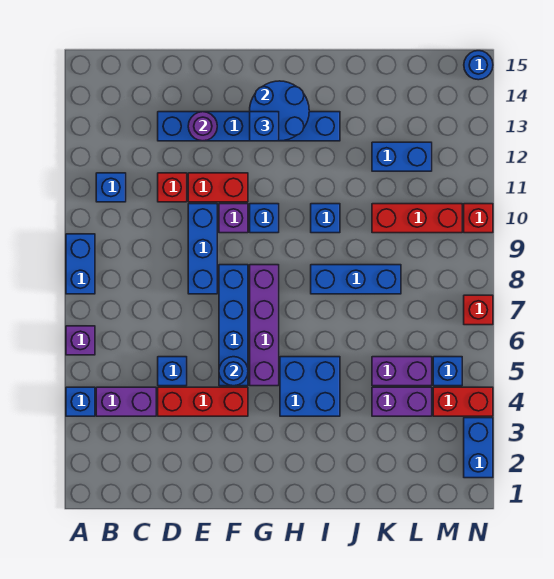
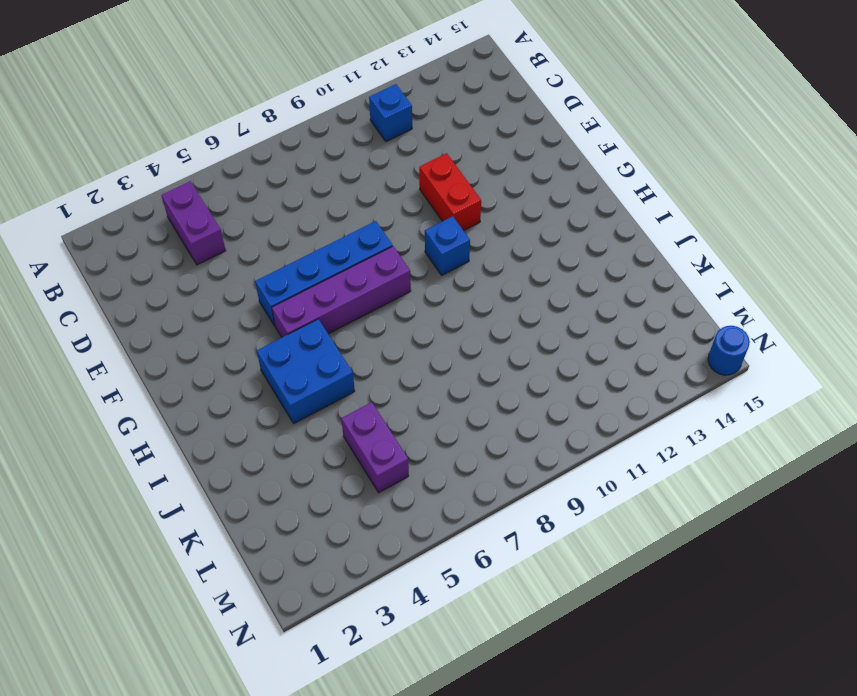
none -> blue brick A4 level 1
none -> purple brick A6 level 1
none -> blue brick A8:A9 level 1
none -> red brick D4:F4 level 1

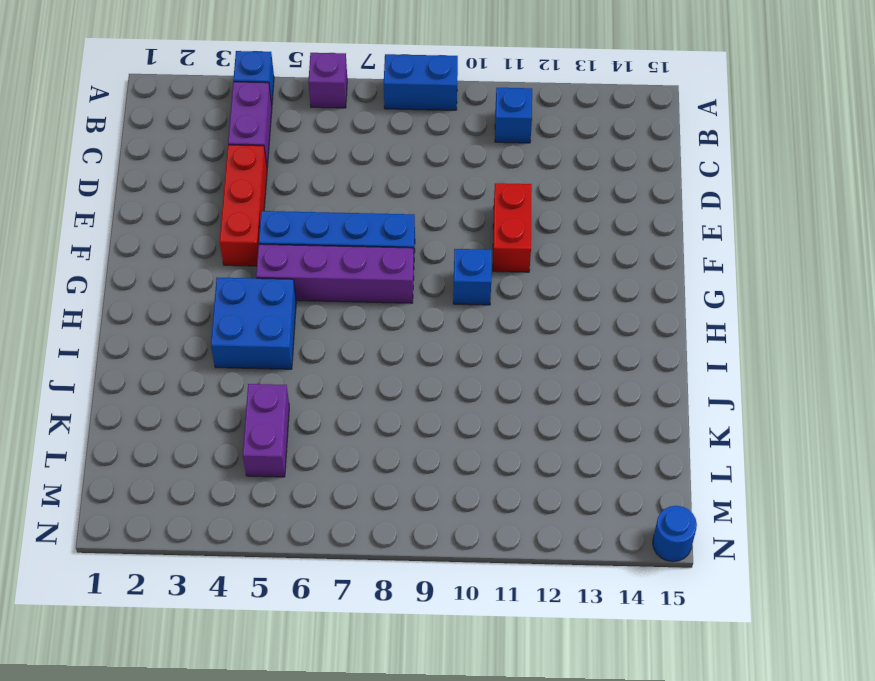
none -> blue brick D5 level 1
none -> red brick D11 level 1
none -> blue brick D13:I13 level 1
none -> blue brick E8:E10 level 1

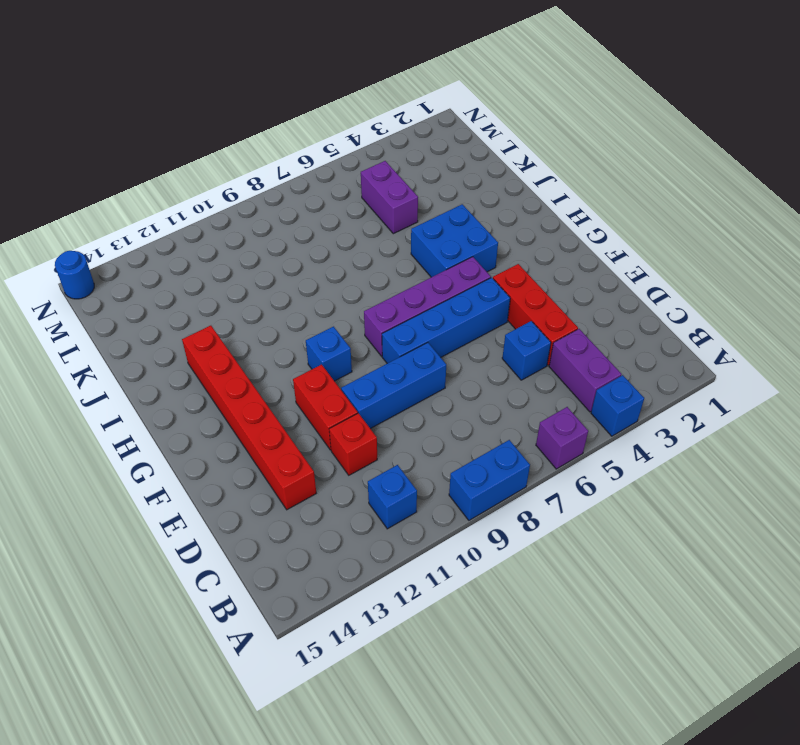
red brick D13:I13 level 1 -> blue brick D13:I13 level 1
none -> purple brick F10 level 1
none -> blue brick I8:K8 level 1
none -> blue brick I10 level 1
none -> purple brick K4:L4 level 1

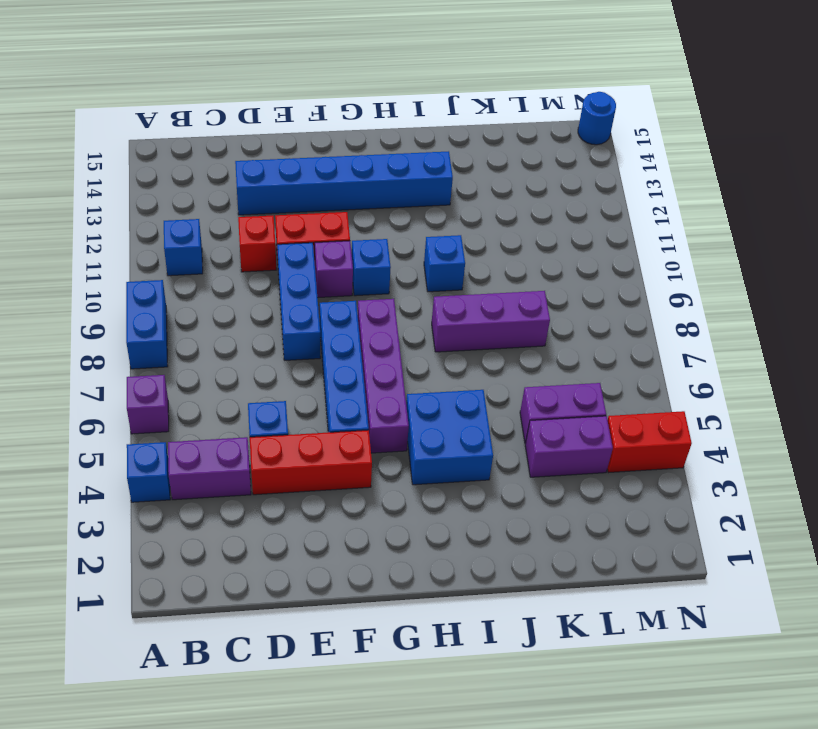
purple brick I8:K8 level 1 -> blue brick I8:K8 level 1
none -> red brick K10:M10 level 1
none -> blue brick K12:L12 level 1
none -> blue brick M5 level 1
none -> blue brick N2:N3 level 1

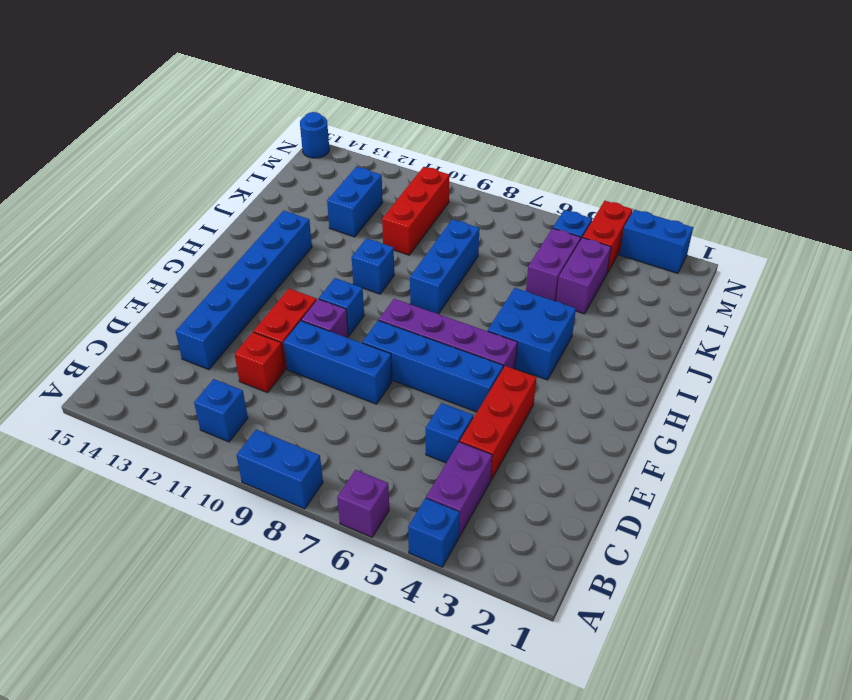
none -> red brick N7 level 1
none -> red brick N10 level 1
none -> purple round brick E13 level 2
none -> blue round brick F5 level 2

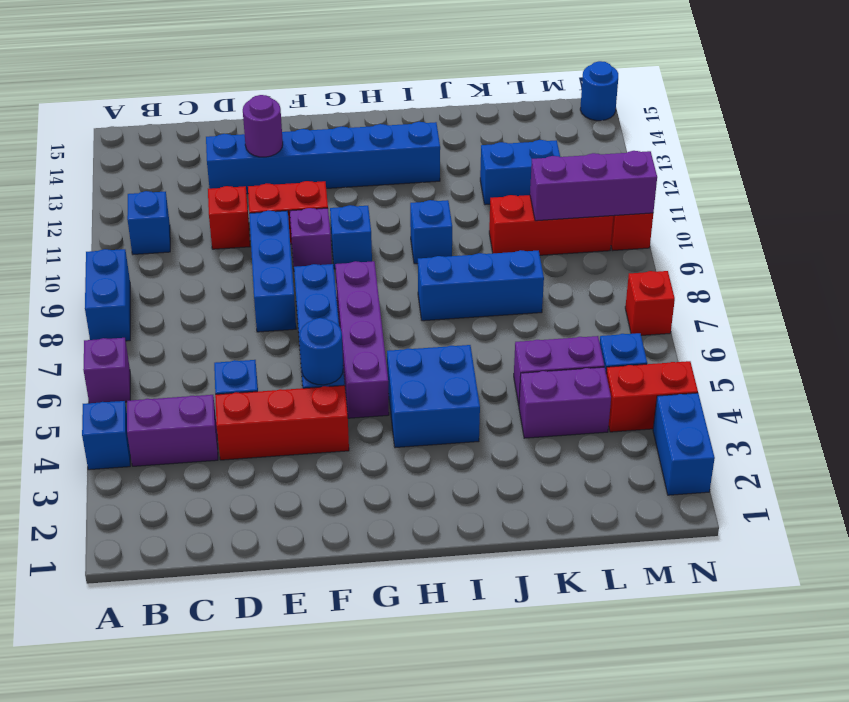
purple brick L10:N10 level 2 -> none
none -> blue round brick G13:H14 level 2
none -> blue brick G13 level 3

